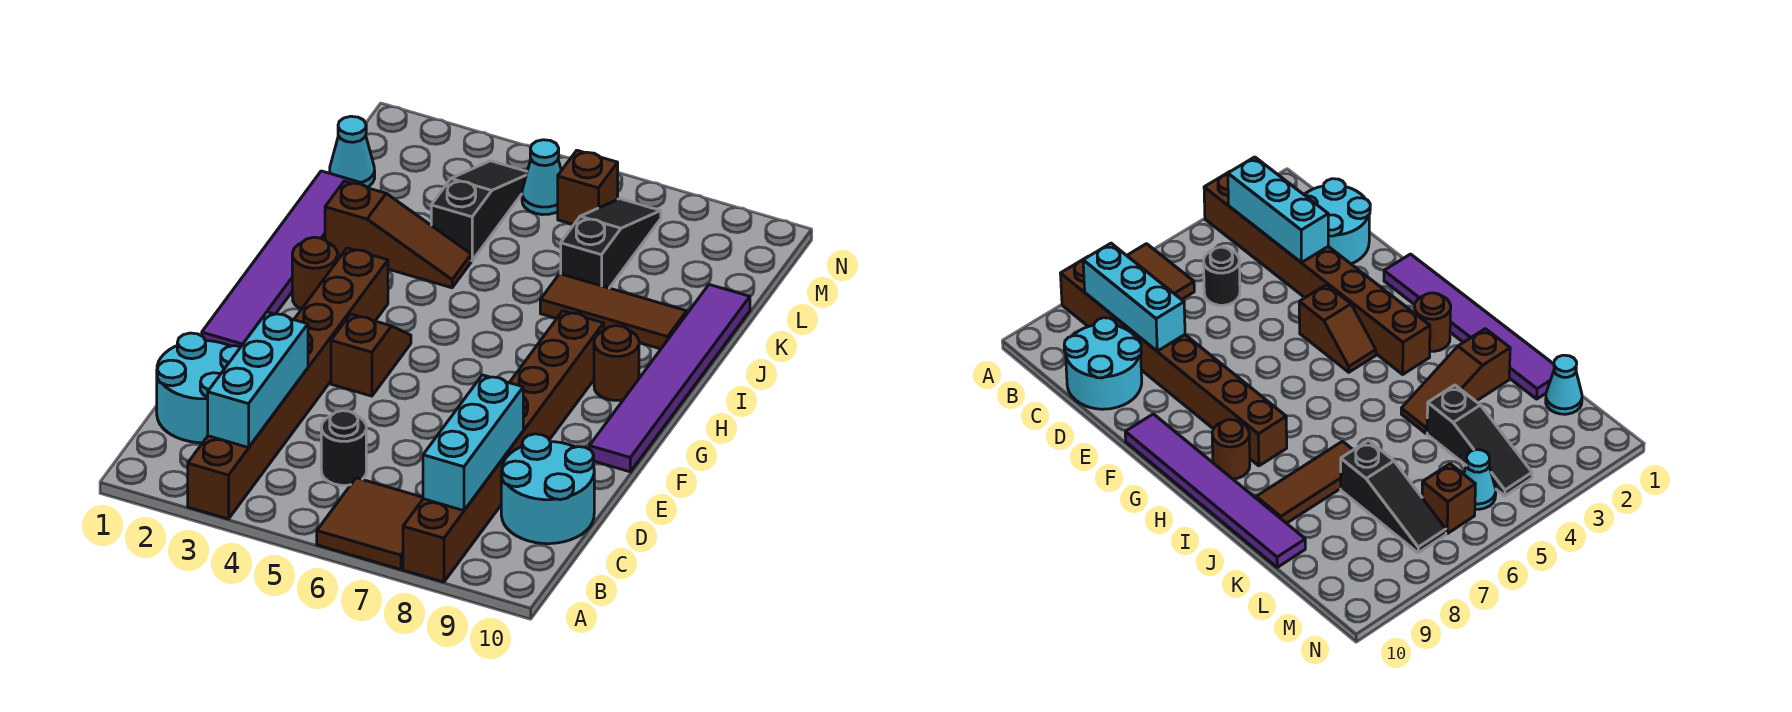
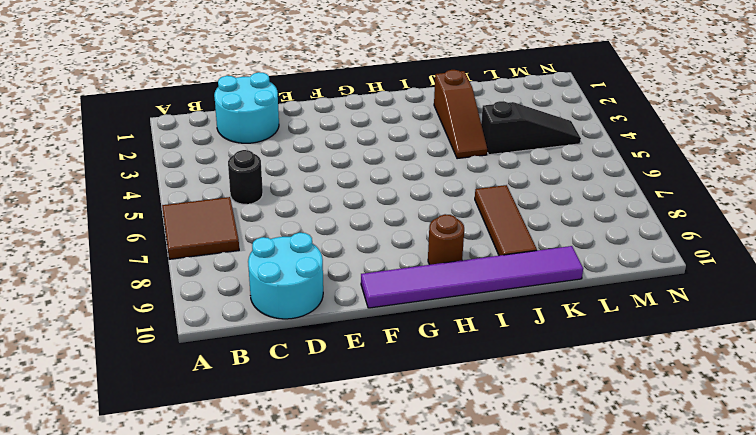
none -> brown brick A3:H3 level 1
none -> brown brick A8:H8 level 1
none -> purple tile F1:K1 level 1

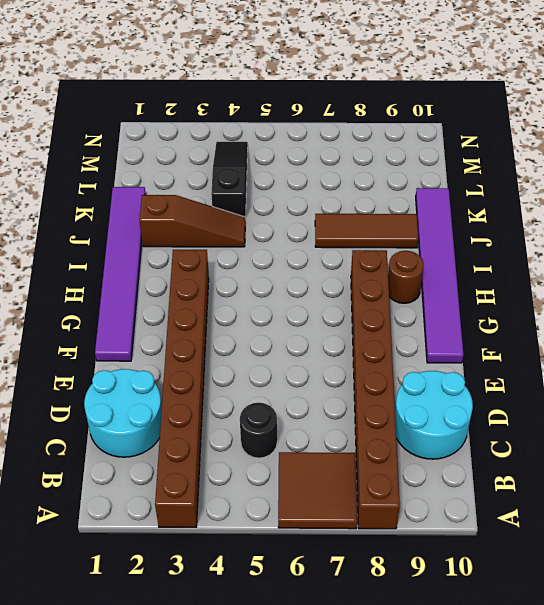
none -> brown slope F4:G4 level 1 top F
none -> brown round brick H2 level 1
none -> black slope K7:M7 level 1 top K

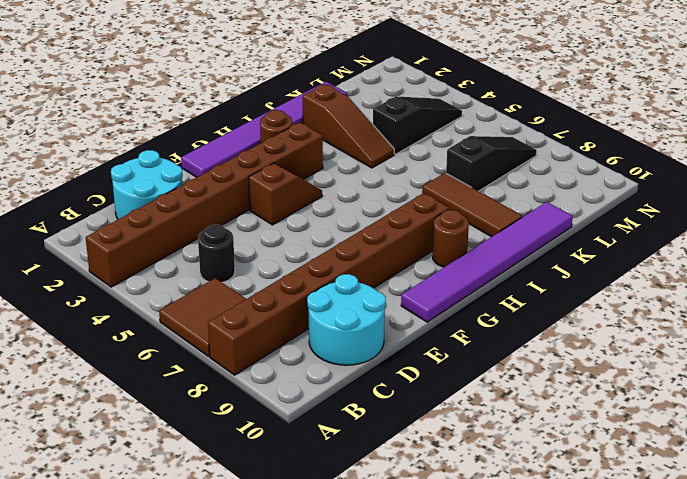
none -> cyan cone L1 level 1
none -> cyan cone M5 level 1
none -> brown brick M6 level 1

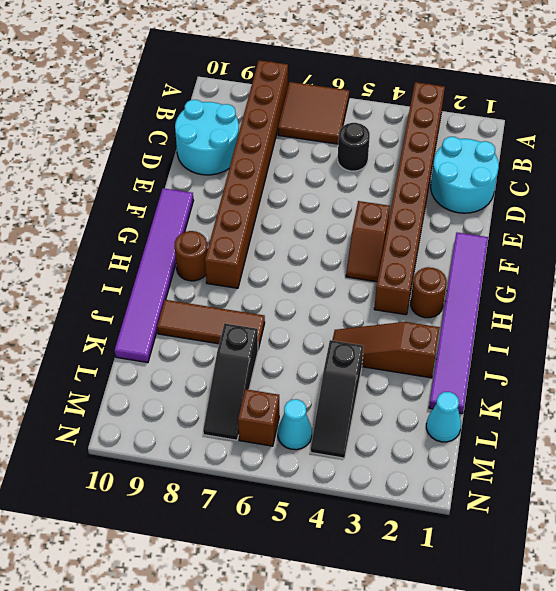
none -> cyan brick B3:D3 level 2
none -> cyan brick B8:D8 level 2

